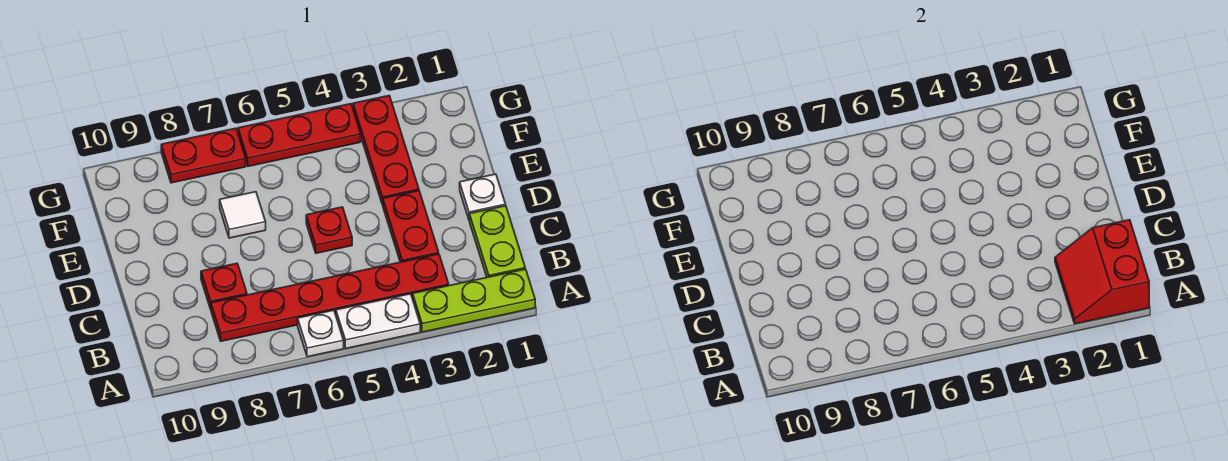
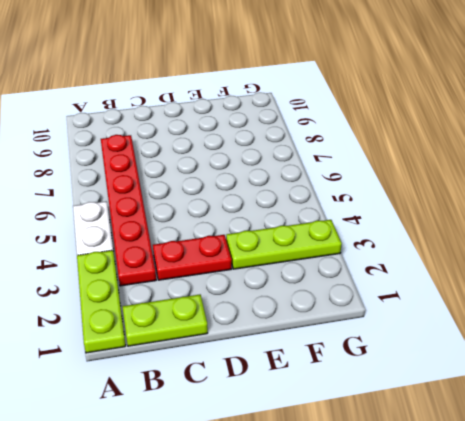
lime plate E3:G3 level 1 -> red plate E3:G3 level 1
none -> white plate A6 level 1
none -> red plate C8 level 1
none -> white plate D1 level 1

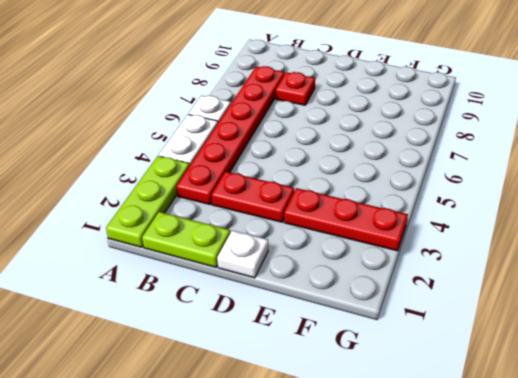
none -> red plate D5 level 1
none -> white tile E7 level 1
none -> red plate G4:G6 level 1

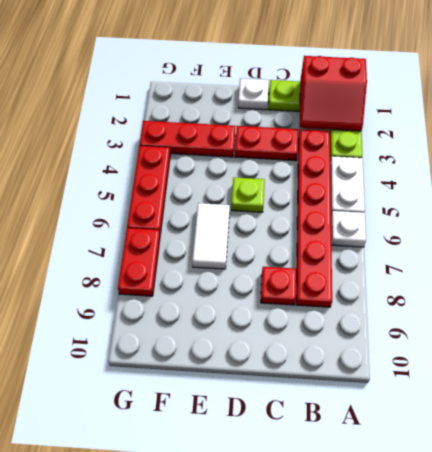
lime plate D5 level 1 -> red plate D5 level 1
white tile E6:E7 level 1 -> white tile E7 level 1

